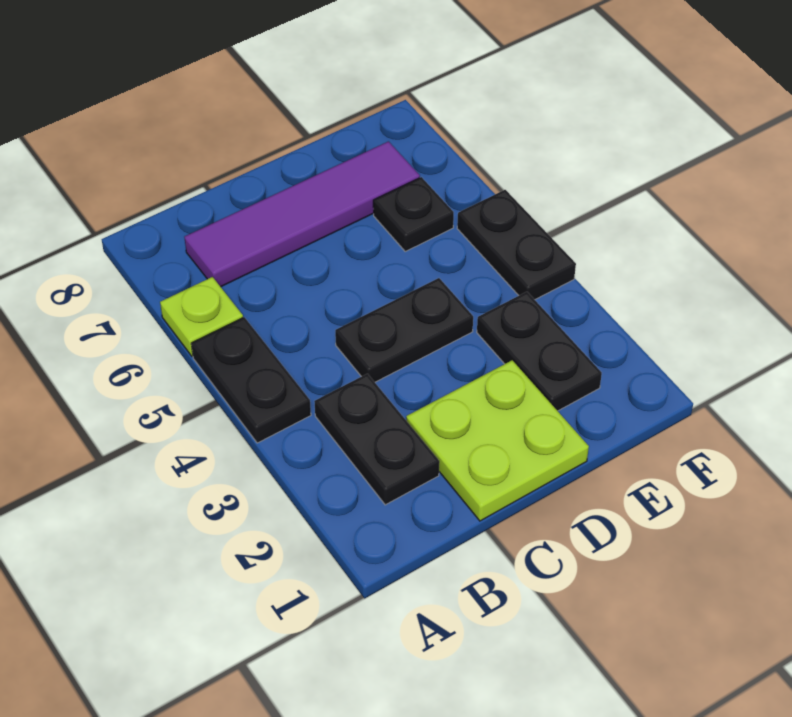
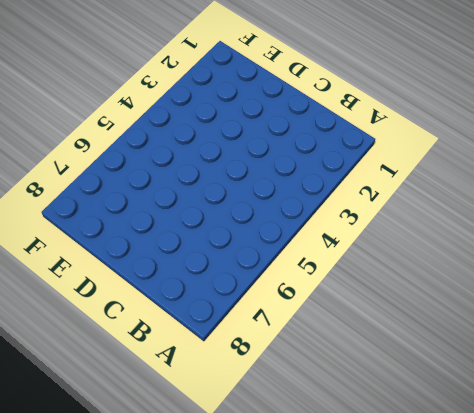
none -> black plate A4:A5 level 1
none -> lime plate A6 level 1

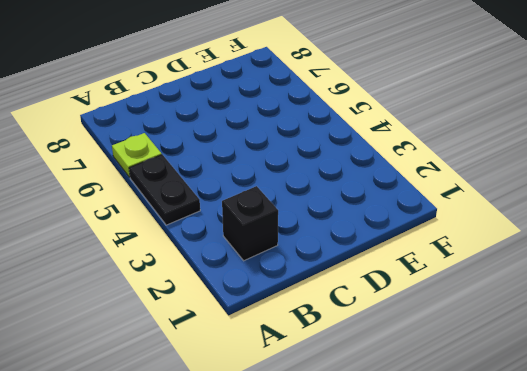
black brick B2 level 1 -> black plate B2:B3 level 1
none -> purple tile B7:E7 level 1
none -> lime plate C1:D2 level 1

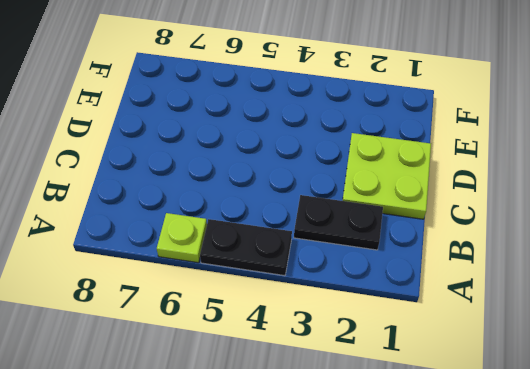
none -> purple tile B7:E7 level 1
none -> black plate C4:D4 level 1

